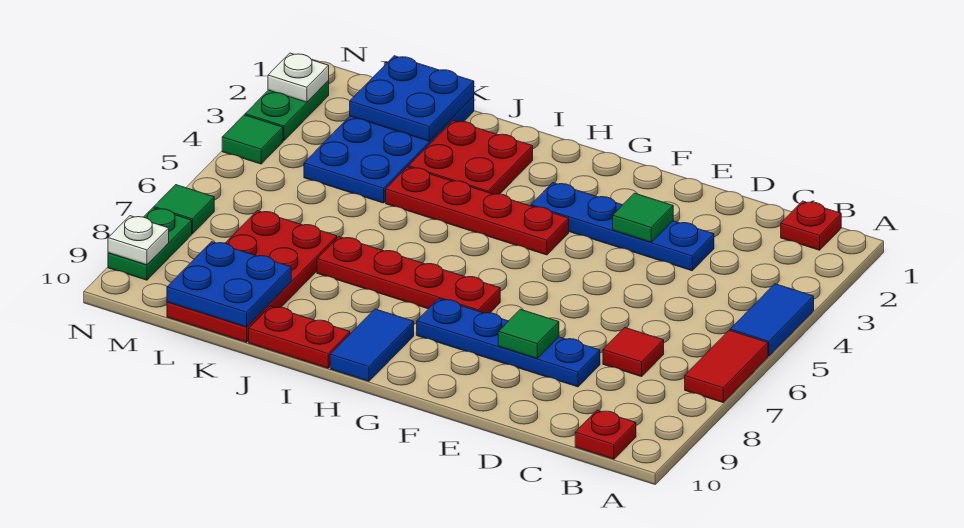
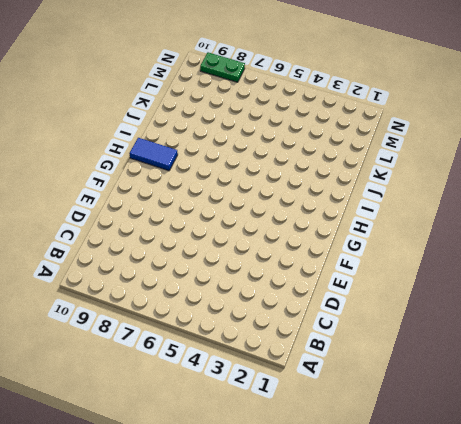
none -> blue tile A4:A5 level 1
none -> red tile A6:A7 level 1
none -> red plate B1 level 1

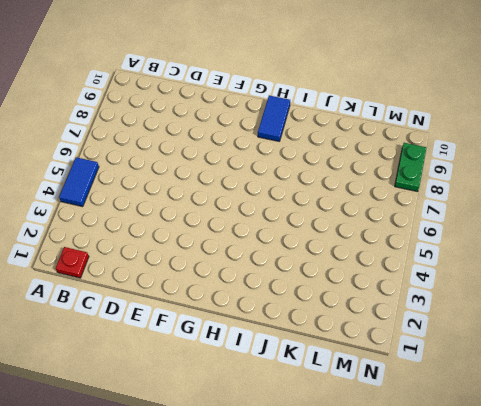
none -> red tile A6:A7 level 1
none -> red plate B10 level 1
none -> red tile C7 level 1

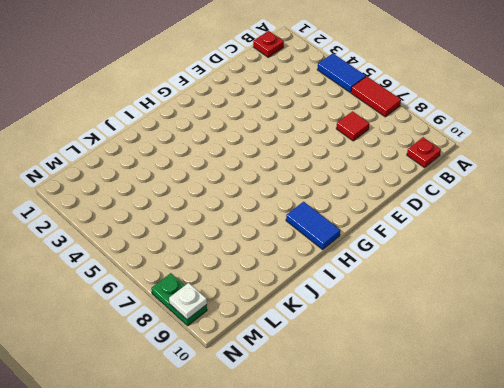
none -> blue plate D3:G3 level 1
none -> blue plate D8:G8 level 1
none -> red plate G4:J4 level 1

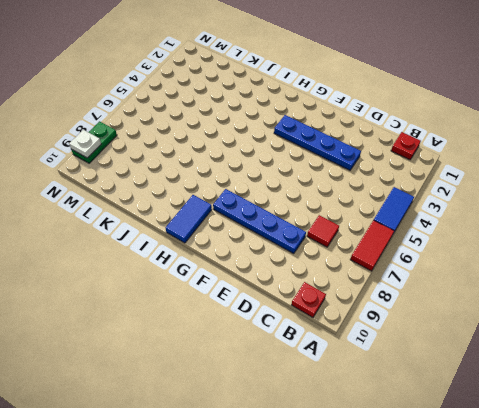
none -> red plate G4:J4 level 1
none -> red plate G7:J7 level 1
none -> red plate I2:J3 level 1

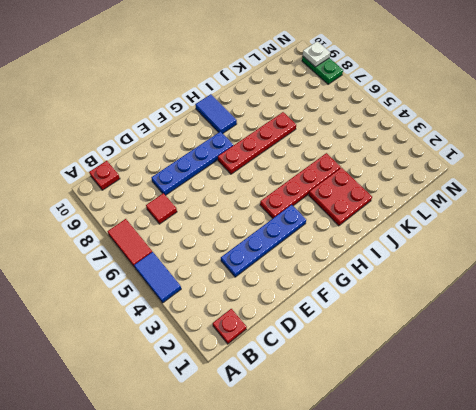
none -> red plate I10:J10 level 1
none -> blue plate K1:L4 level 1
none -> red plate K7:L10 level 1

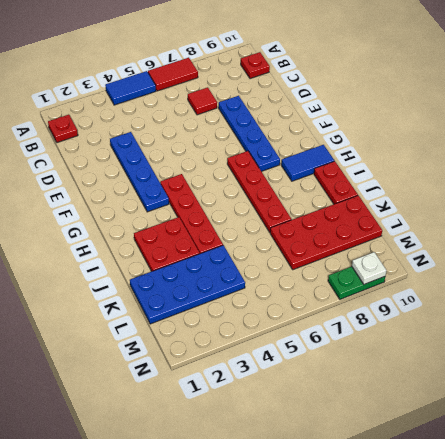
none -> green plate N2:N3 level 1
none -> green tile N4 level 1
none -> green tile N7 level 1

